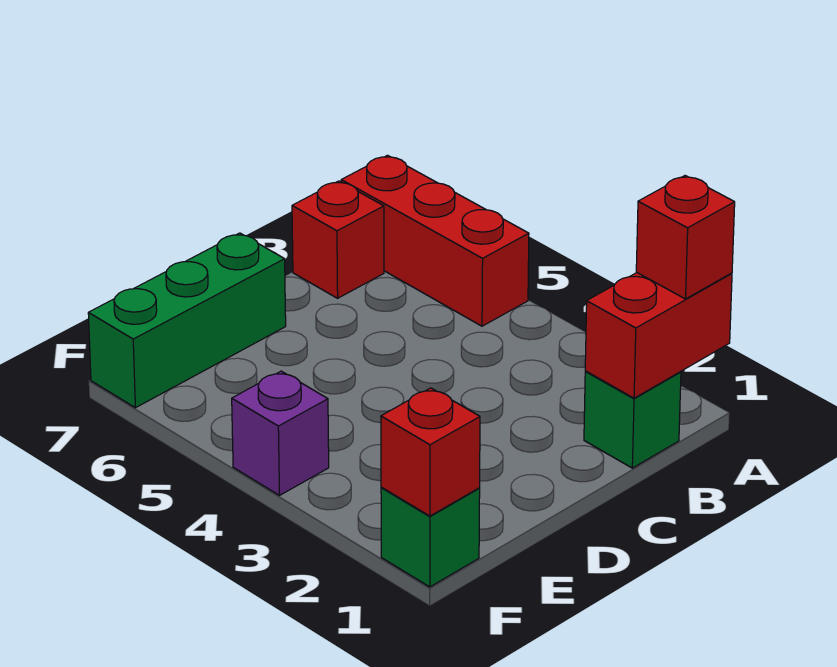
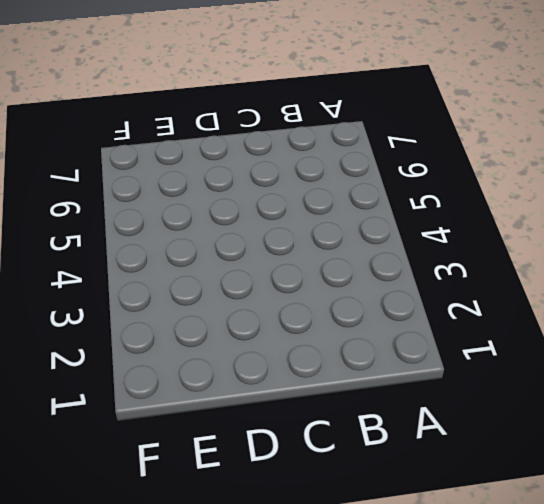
none -> red brick A5:A7 level 1
none -> green brick B1 level 1

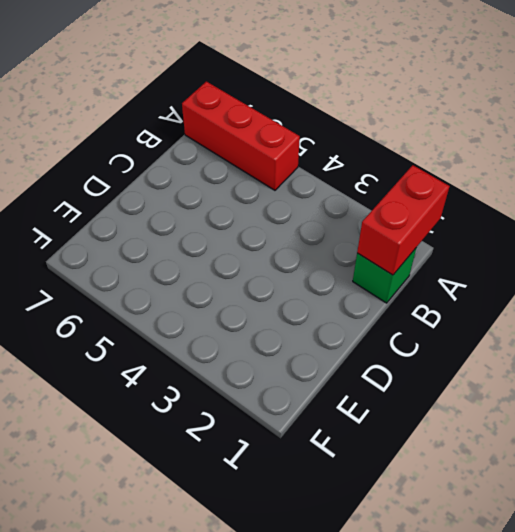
none -> red brick B7 level 1
none -> green brick D7:F7 level 1

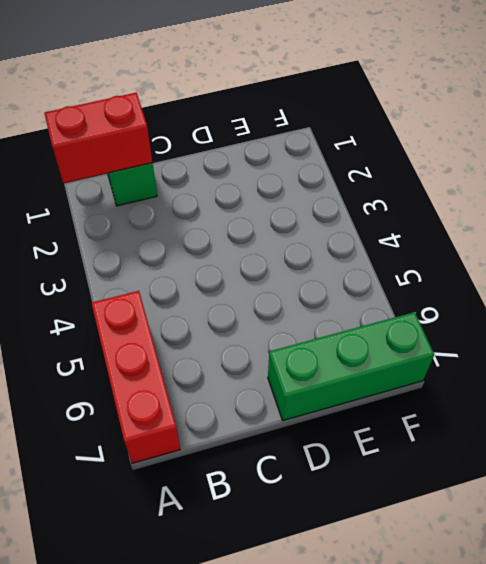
none -> red brick B7 level 1
none -> green brick F1 level 1

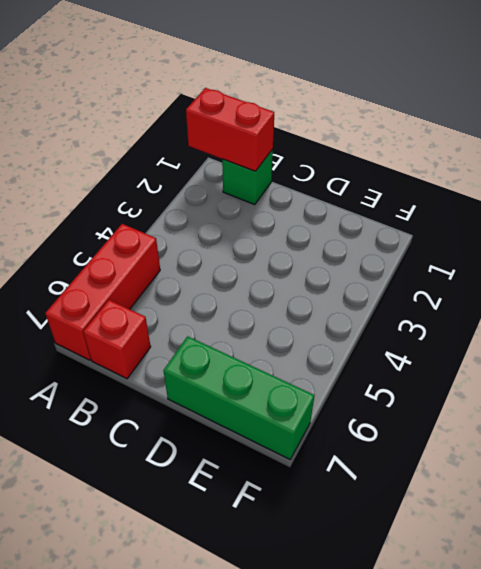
none -> green brick F1 level 1
none -> purple brick F4 level 1

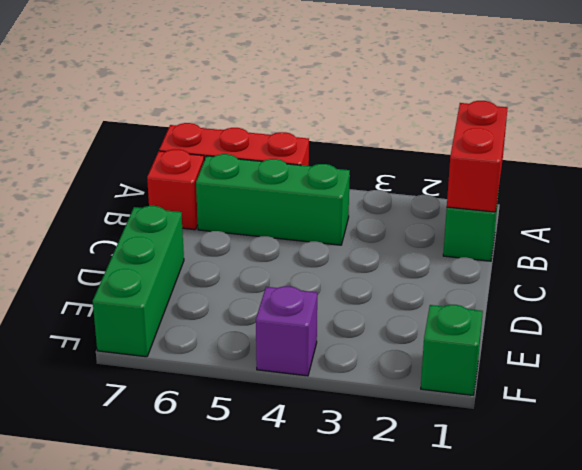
green brick B4:B6 level 1 -> none
none -> red brick F1 level 2
none -> red brick A1 level 3

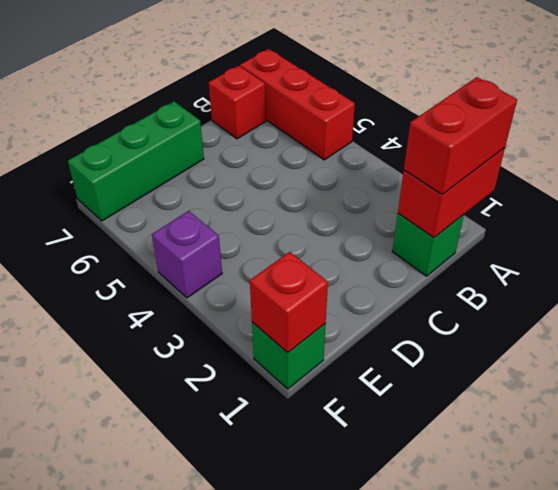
red brick A1:B1 level 3 -> red brick A1 level 3

